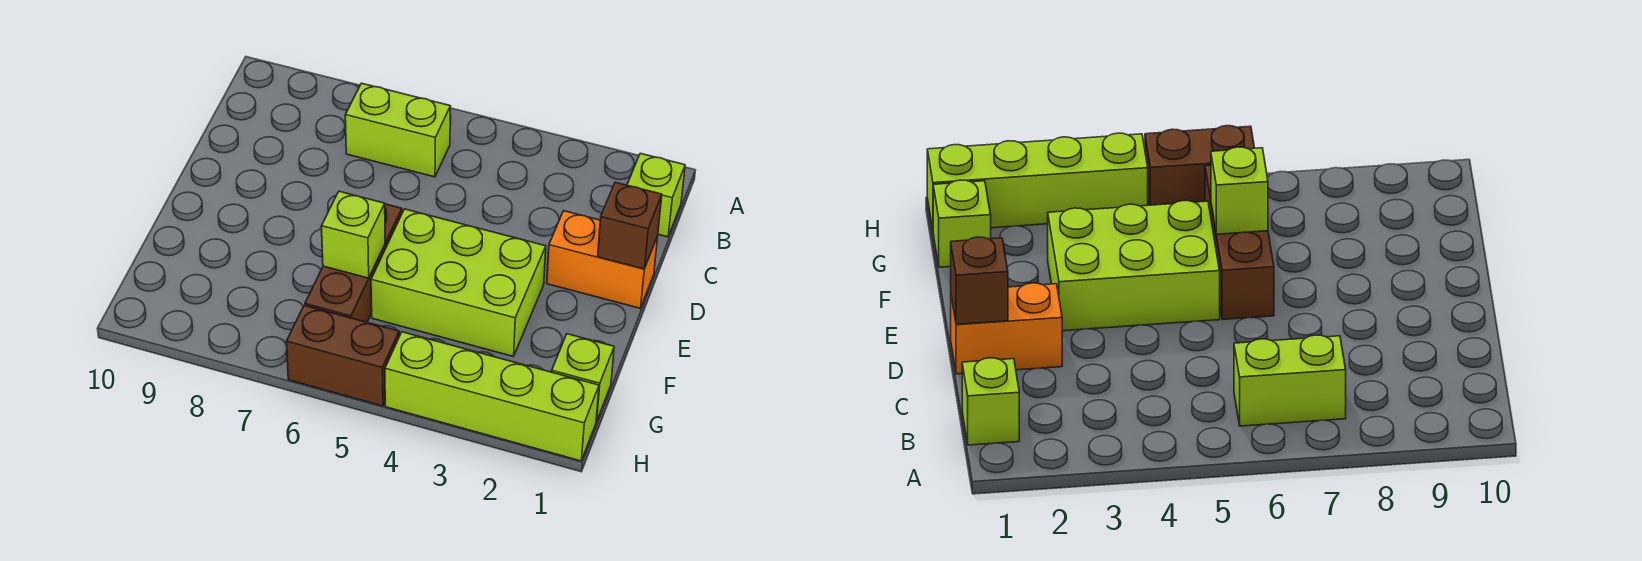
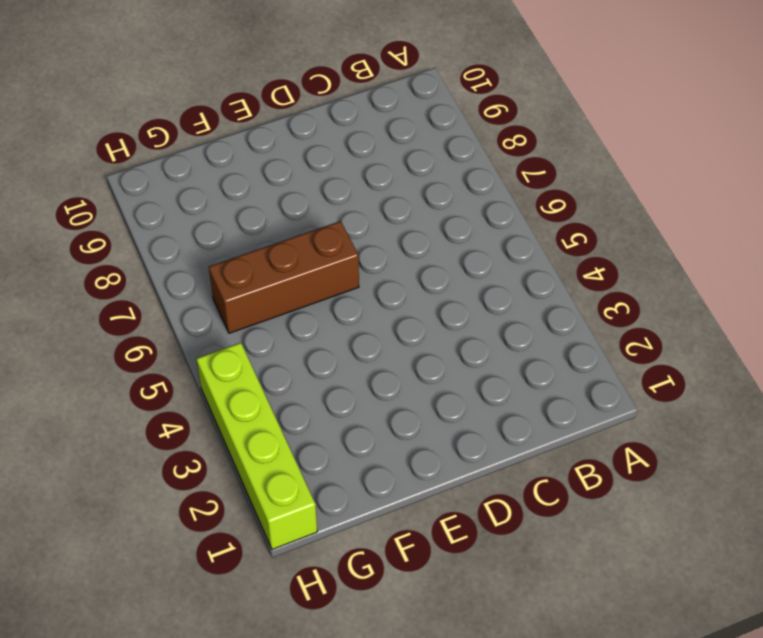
none -> lime brick B1 level 1
none -> lime brick B6:B7 level 1

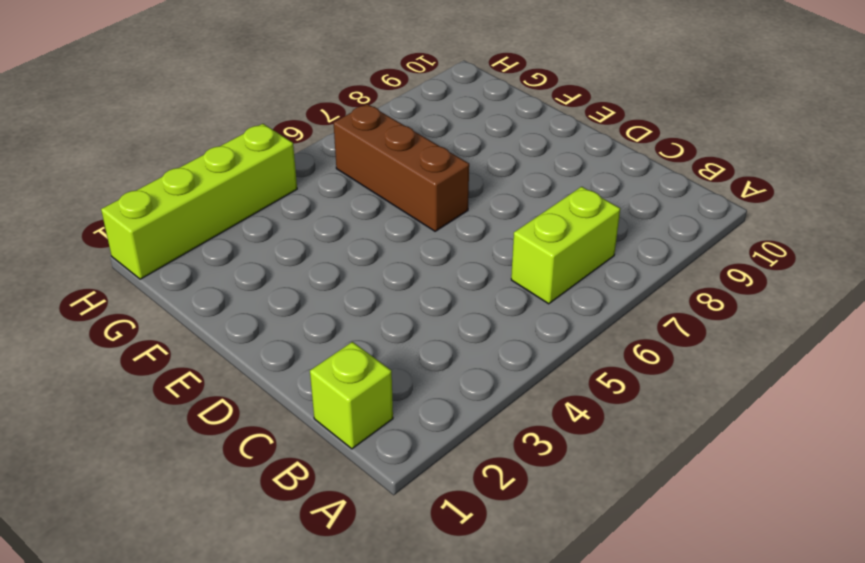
none -> orange brick D1:D2 level 1
none -> lime brick E3:F5 level 1

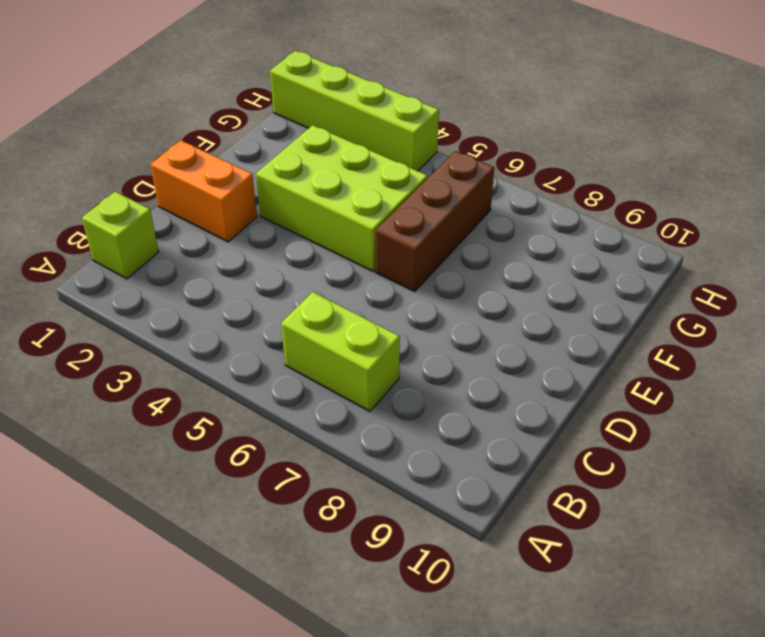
none -> lime brick G1 level 1
none -> brown brick H5:H6 level 1

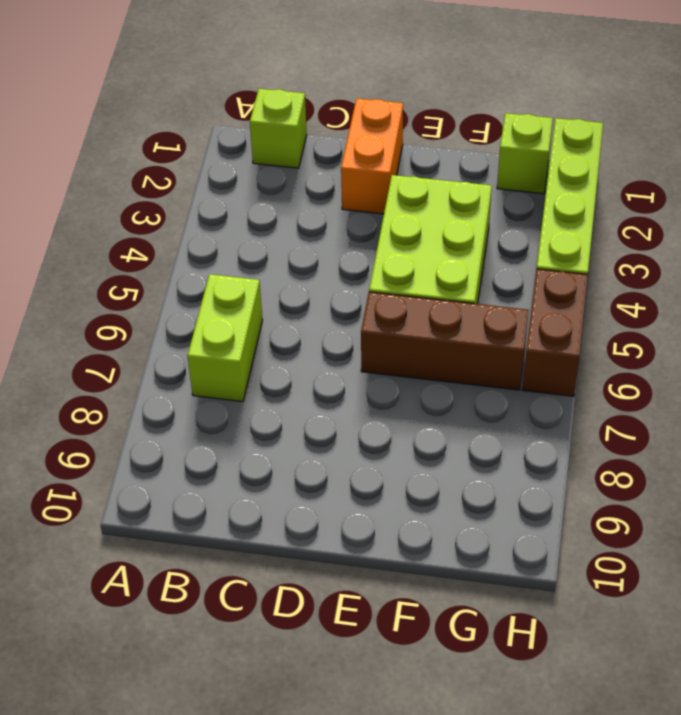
none -> brown brick D1 level 2
none -> lime brick F6 level 2

